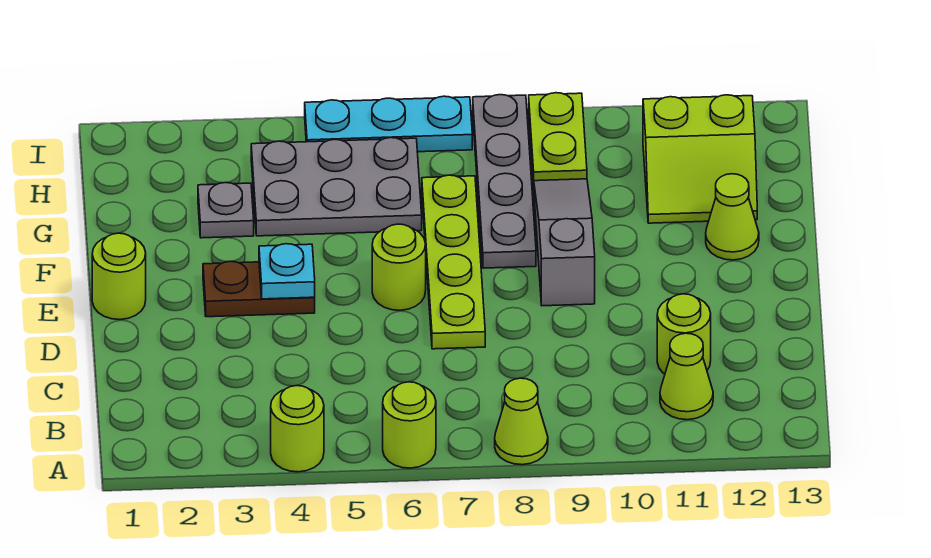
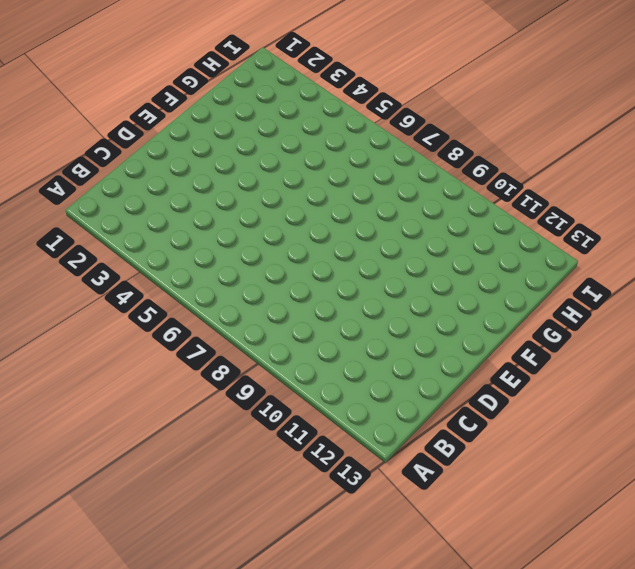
none -> lime round brick A4 level 1
none -> lime round brick A6 level 1
none -> lime cone A8 level 1

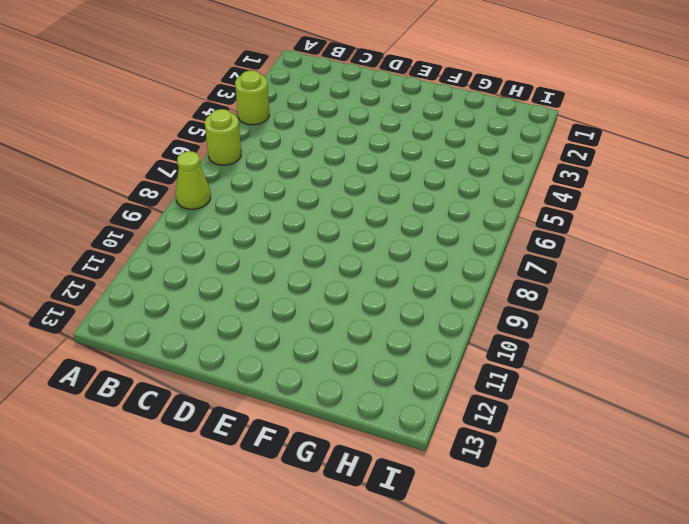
none -> lime cone B11 level 1
none -> lime round brick C11 level 1
none -> lime plate D7:G7 level 1

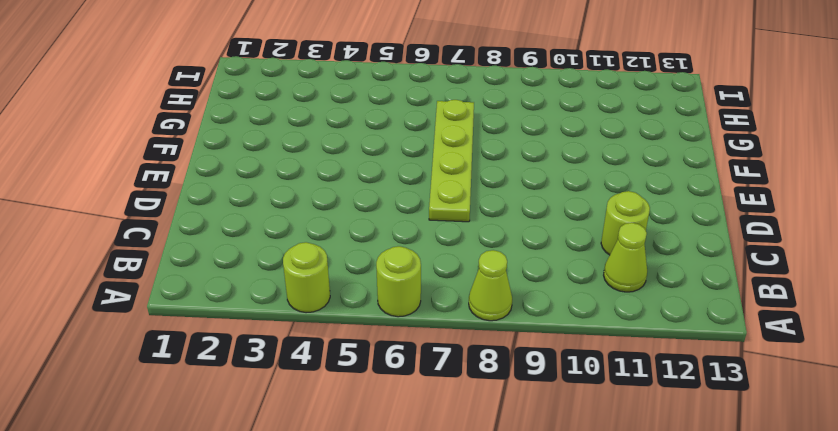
none -> lime round brick E1 level 1
none -> brown plate E3:E4 level 1
none -> lime round brick E6 level 1

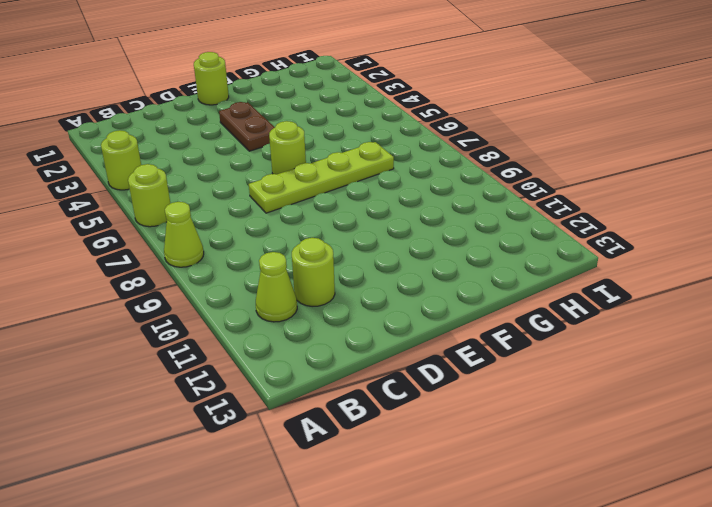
none -> grey slope E9:G9 level 1 top E
none -> grey plate F8:I8 level 1
none -> lime cone F12 level 1

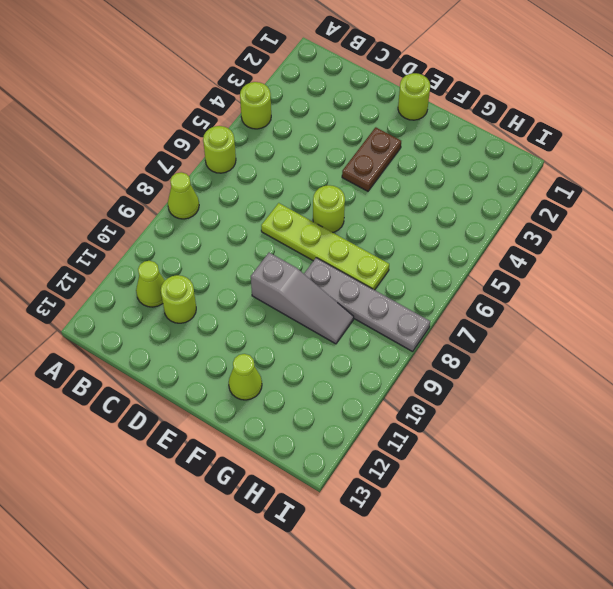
none -> grey plate G3 level 1
none -> grey plate G4:H6 level 1
none -> lime slope G11:H12 level 1 top H

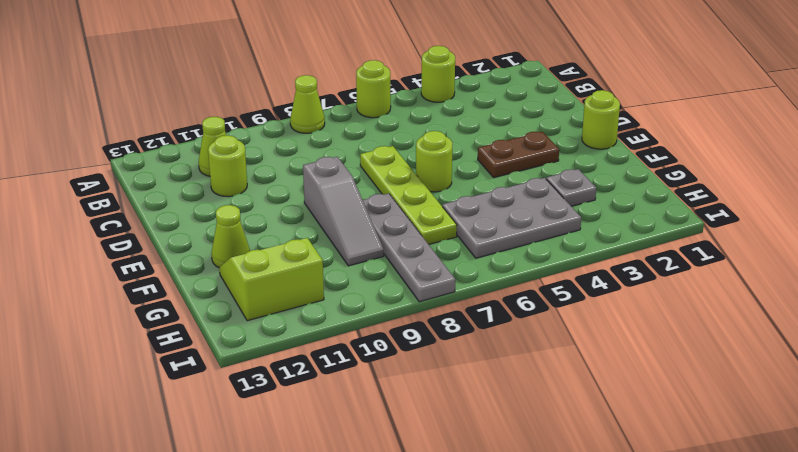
none -> lime plate H9:I9 level 1
none -> cyan plate I5:I7 level 1
none -> cyan plate E4 level 2

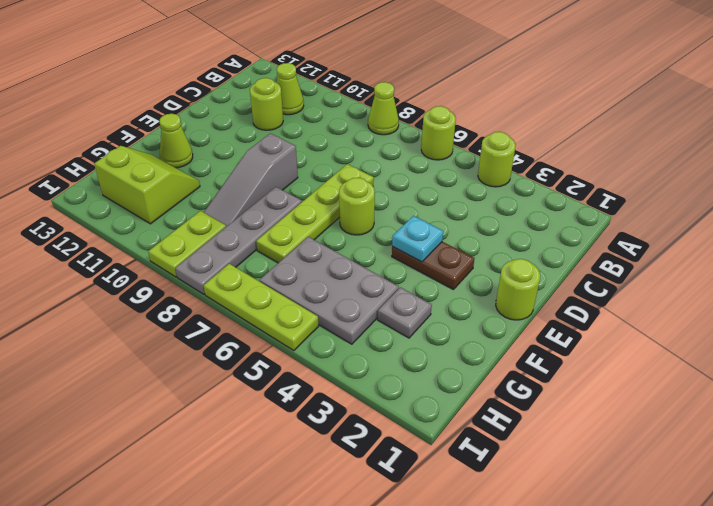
lime plate I5:I7 level 1 -> cyan plate I5:I7 level 1

